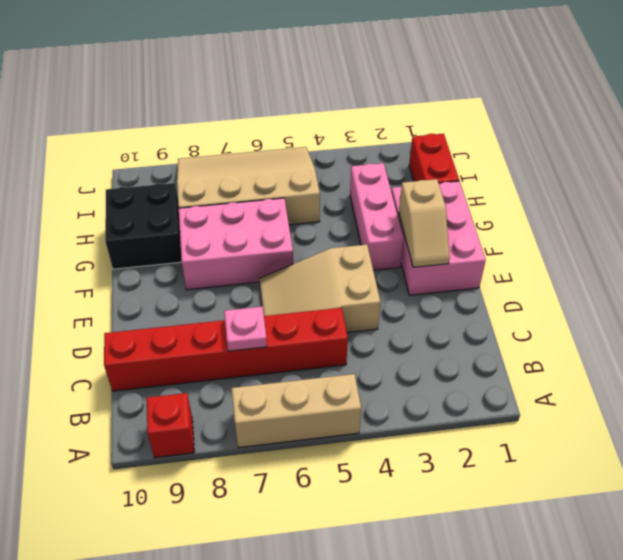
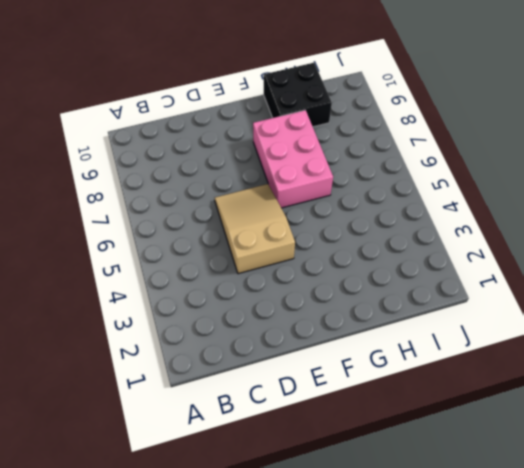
none -> tan brick A5:A7 level 1
none -> red brick A9 level 1
none -> red brick C5:C10 level 1

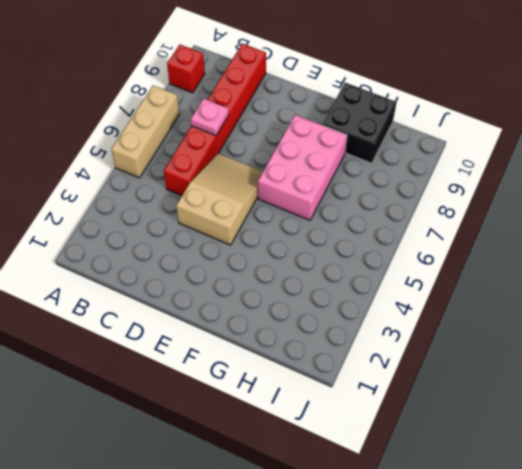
none -> pink brick E1:G2 level 1
none -> pink brick F3:H3 level 1
none -> red brick H1:I1 level 1

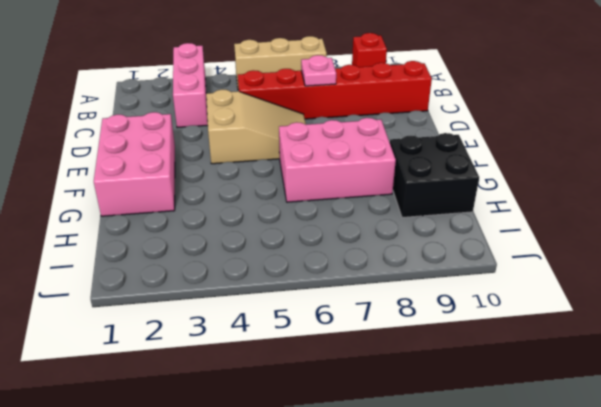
pink brick A3:C3 level 1 -> pink brick F3:H3 level 1
none -> red brick H1:I1 level 1
none -> tan slope H5:J8 level 1 top H
none -> tan slope E2:F2 level 2 top F

